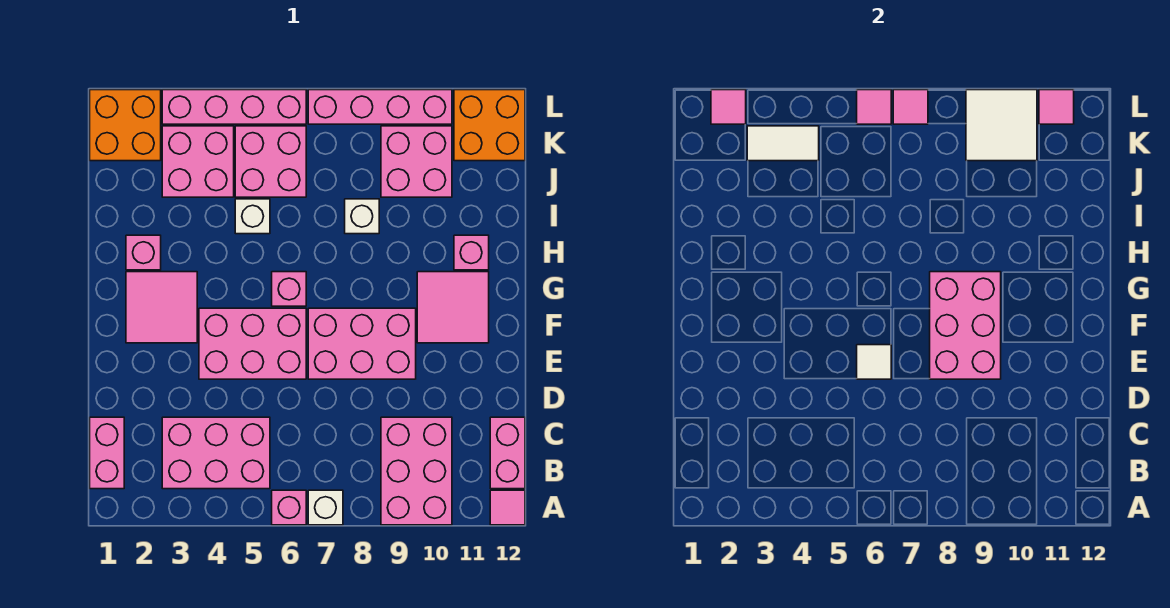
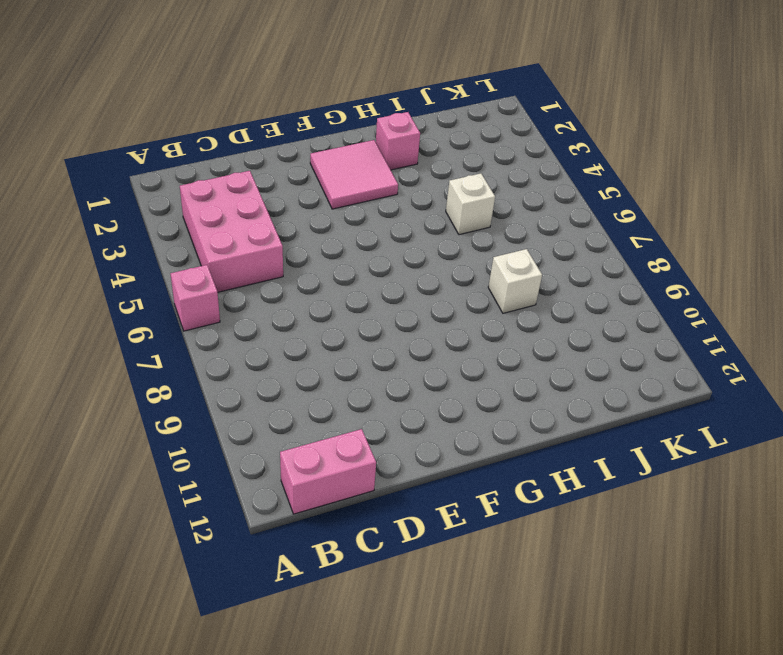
none -> white brick A7 level 1
none -> pink brick A9:C10 level 1
none -> pink tile A12 level 1
none -> pink brick B1:C1 level 1

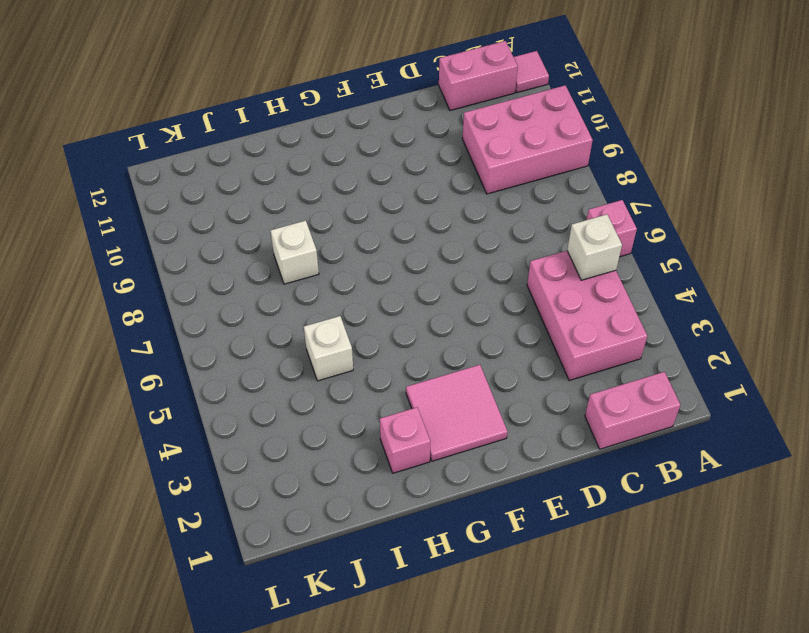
white brick B5 level 2 -> white brick A7 level 1
none -> pink brick E4:F6 level 1
none -> pink brick E7:F9 level 1
none -> pink tile F10:G11 level 1
none -> pink brick G6 level 1

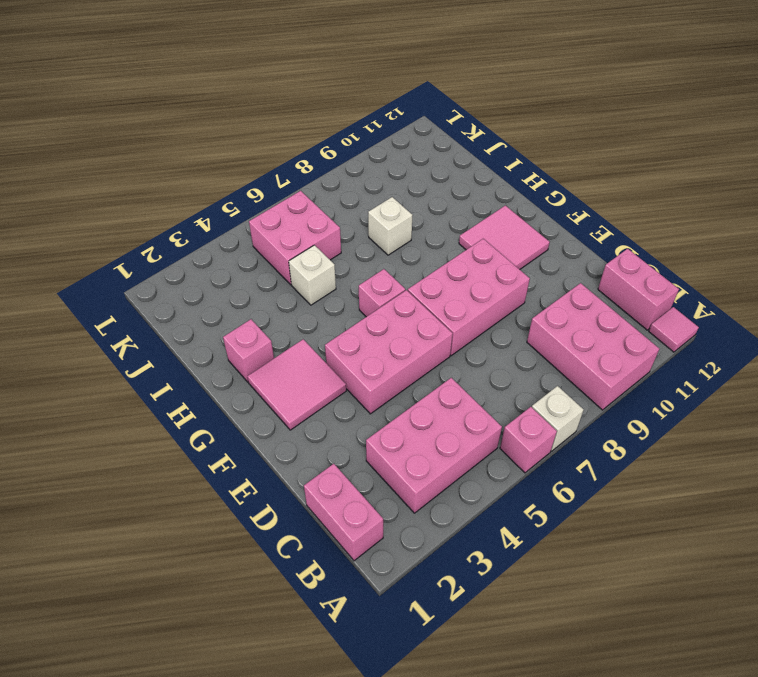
none -> pink brick H11 level 1
none -> pink brick J3:K4 level 1
none -> pink brick J9:K10 level 1
none -> orange brick K1:L2 level 1

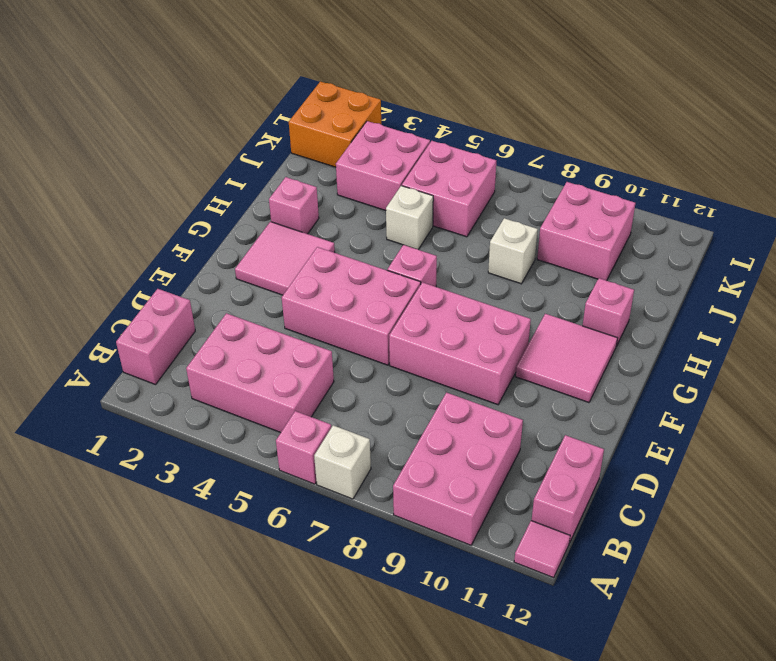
none -> orange brick K11:L12 level 1
none -> pink brick L3:L6 level 1
none -> pink brick L7:L10 level 1
none -> white tile E6 level 2

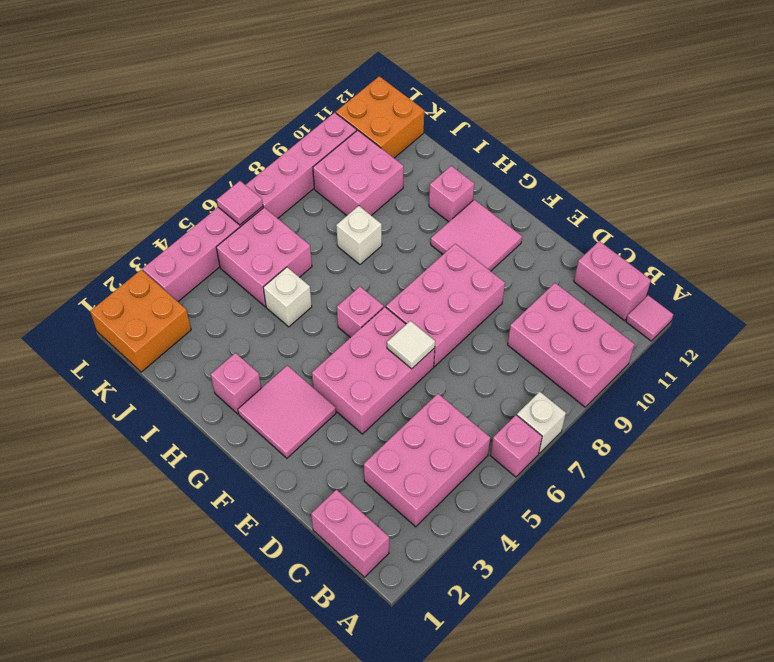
none -> pink brick J3:K4 level 1
none -> pink brick E8:G9 level 2
none -> white tile K3:K4 level 2
none -> white tile K9:L10 level 2

